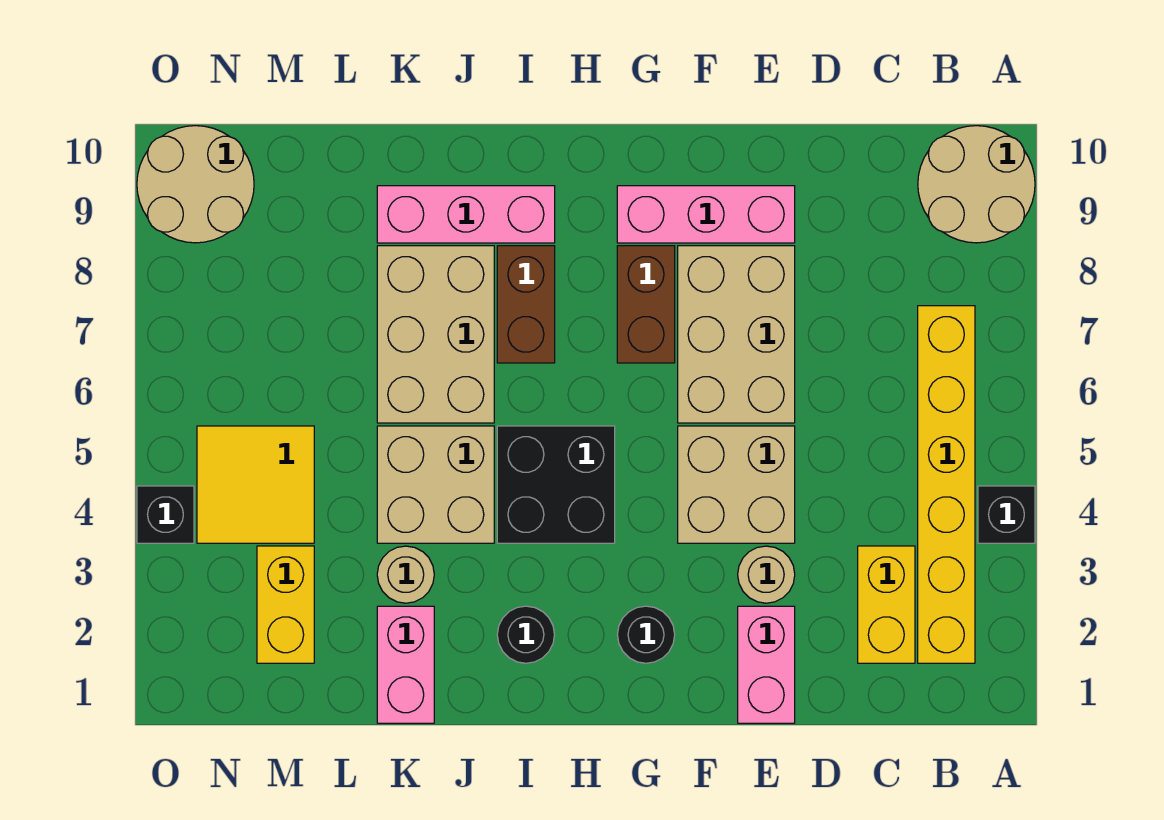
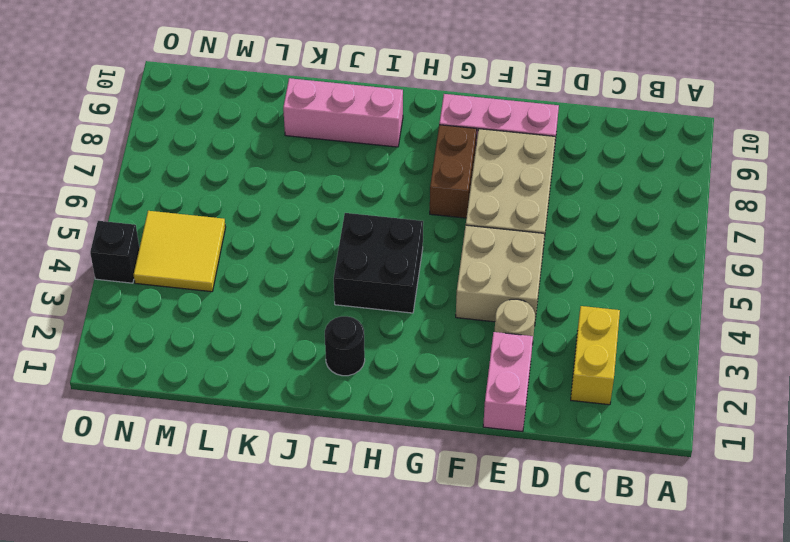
none -> black brick A4 level 1
none -> tan round brick A9:B10 level 1
none -> yellow brick B2:B7 level 1

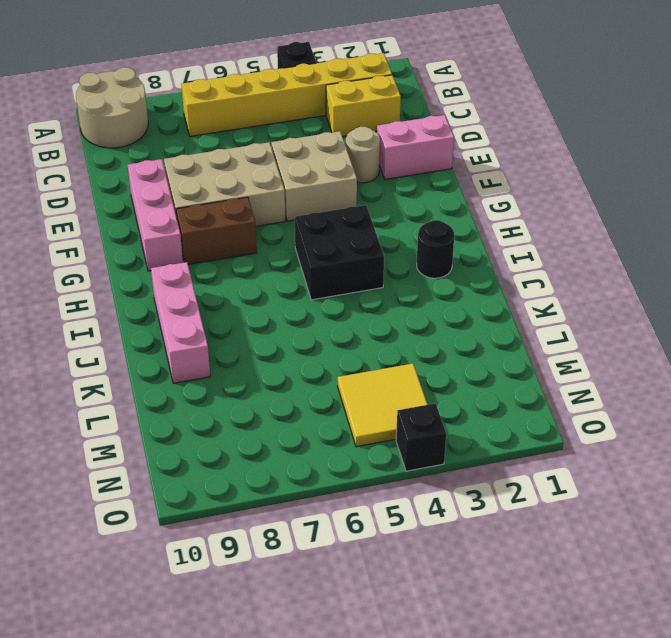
none -> black round brick G2 level 1
none -> brown brick I7:I8 level 1
none -> tan brick J4:K5 level 1

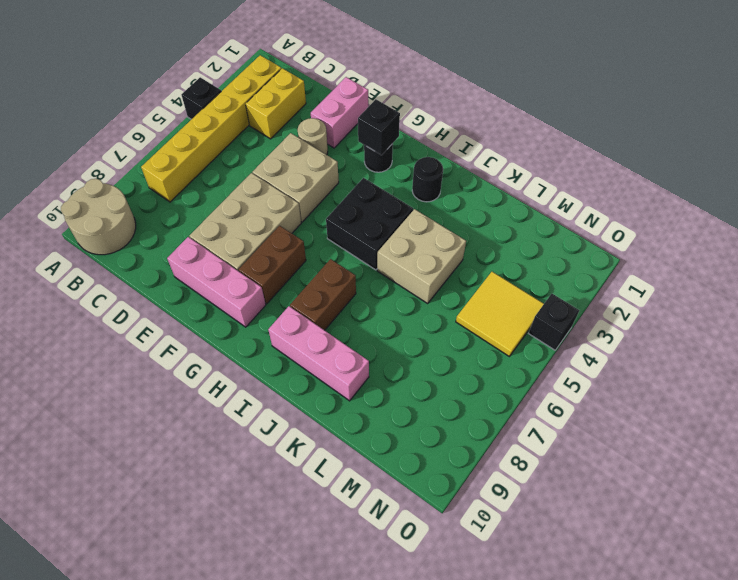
black brick G2 level 2 -> none
none -> tan brick J6:K8 level 1
none -> pink brick K1:K2 level 1
none -> tan round brick K3 level 1

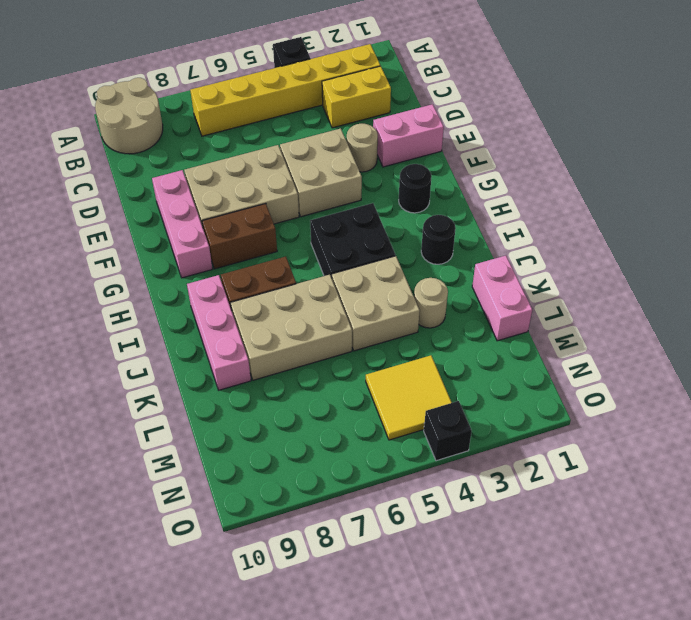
pink brick K1:L1 level 1 -> pink brick K1:K2 level 1
none -> yellow brick M2:M3 level 1
none -> tan round brick N9:O10 level 1

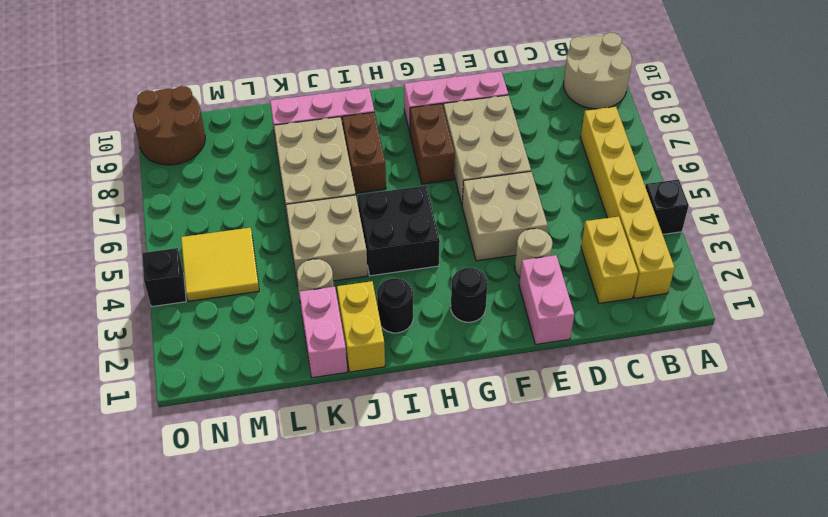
yellow brick J1:J2 level 1 -> yellow brick M2:M3 level 1
brown round brick N9:O10 level 1 -> tan round brick N9:O10 level 1

